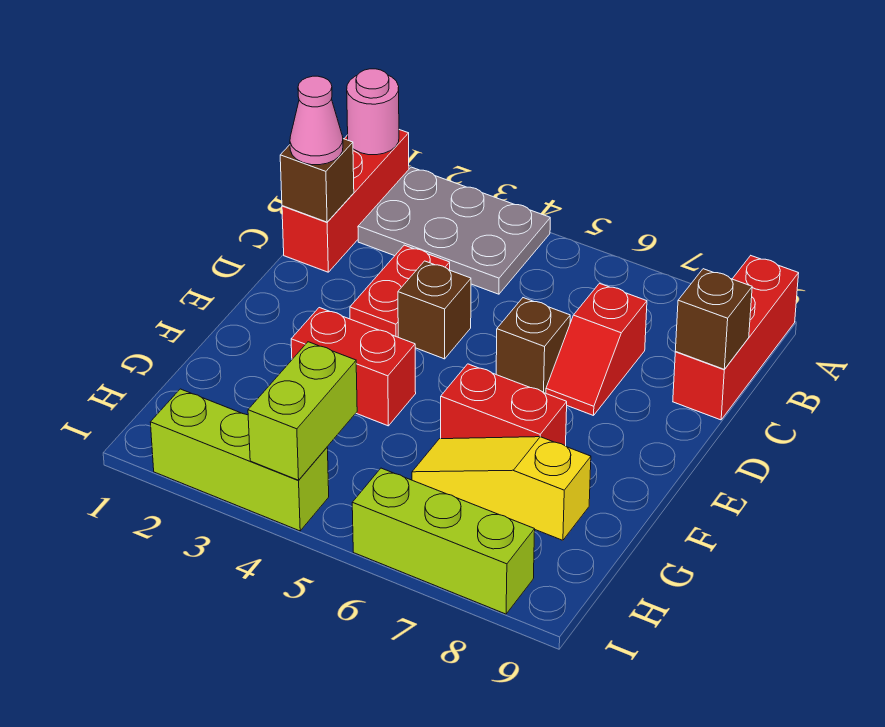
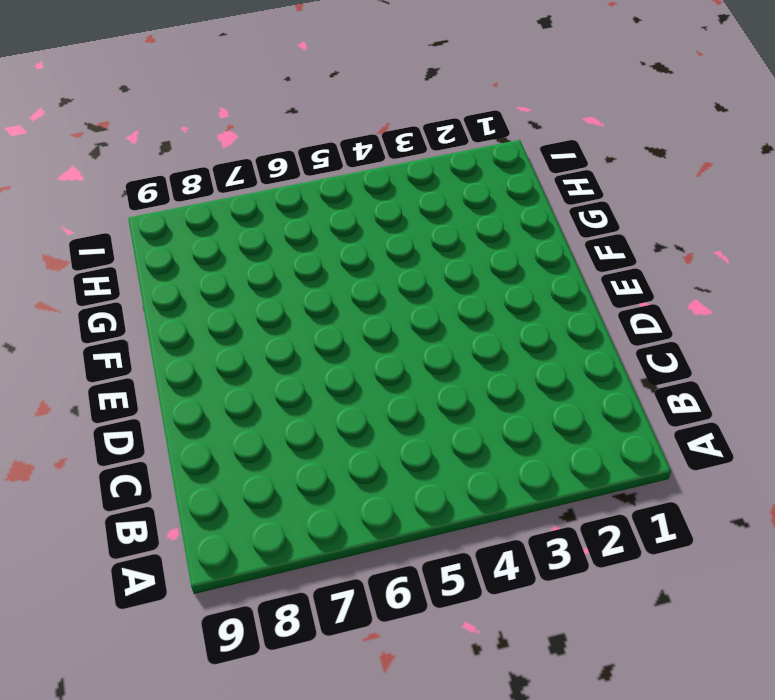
none -> red brick A1:C1 level 1
none -> grey plate A2:B4 level 1
none -> red brick A9:C9 level 1

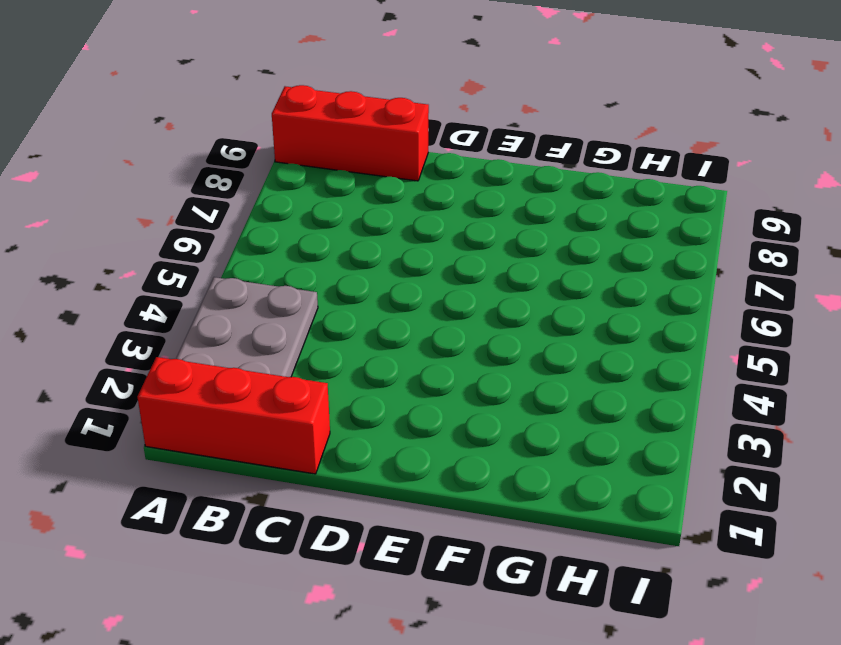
none -> red plate C3:D3 level 1
none -> red slope C7:D7 level 1 top C
none -> brown brick D4 level 1

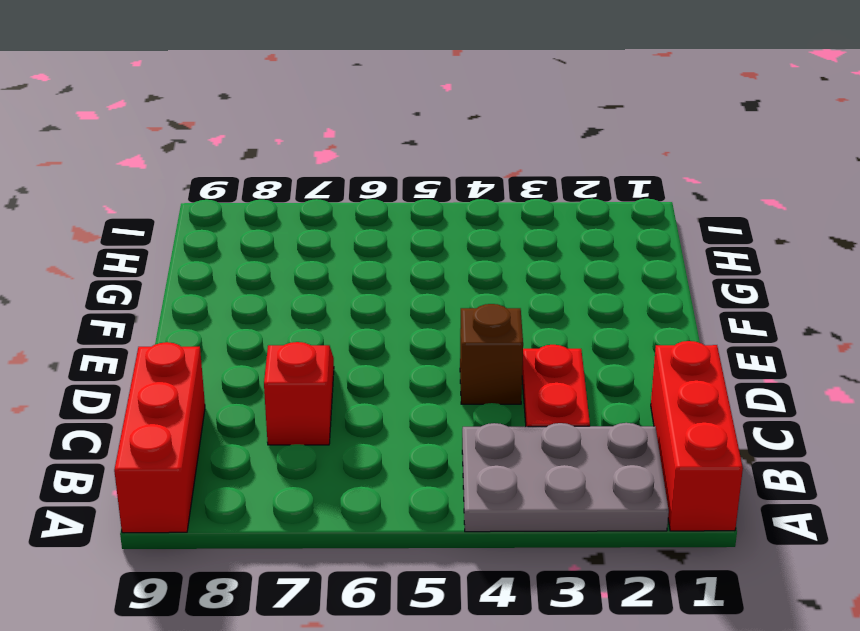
none -> brown brick D6 level 1
none -> red brick F3:F4 level 1
none -> red brick F6:F7 level 1

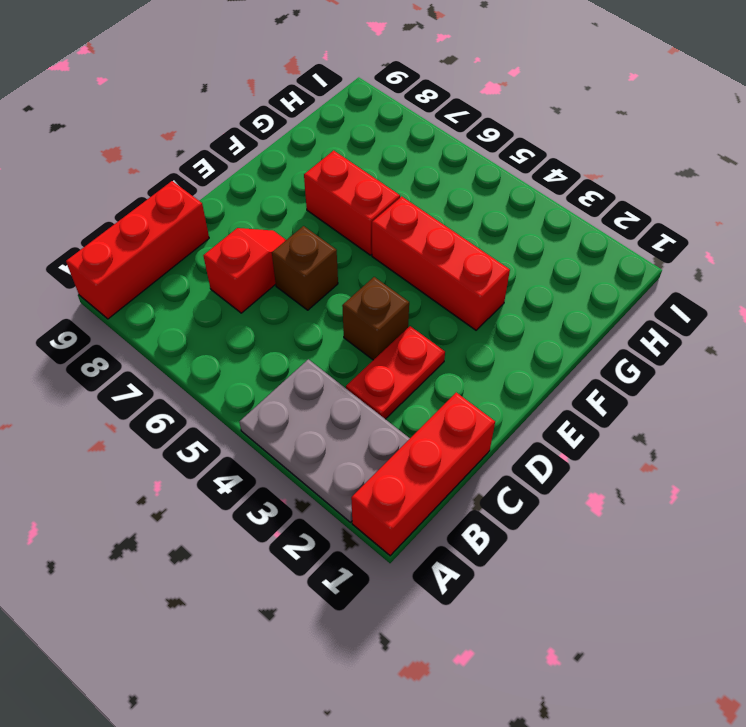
red brick F3:F5 level 1 -> red brick F3:F4 level 1
none -> yellow slope G6:G8 level 1 top 8
none -> lime brick I2:I4 level 1
none -> lime brick I6:I8 level 1

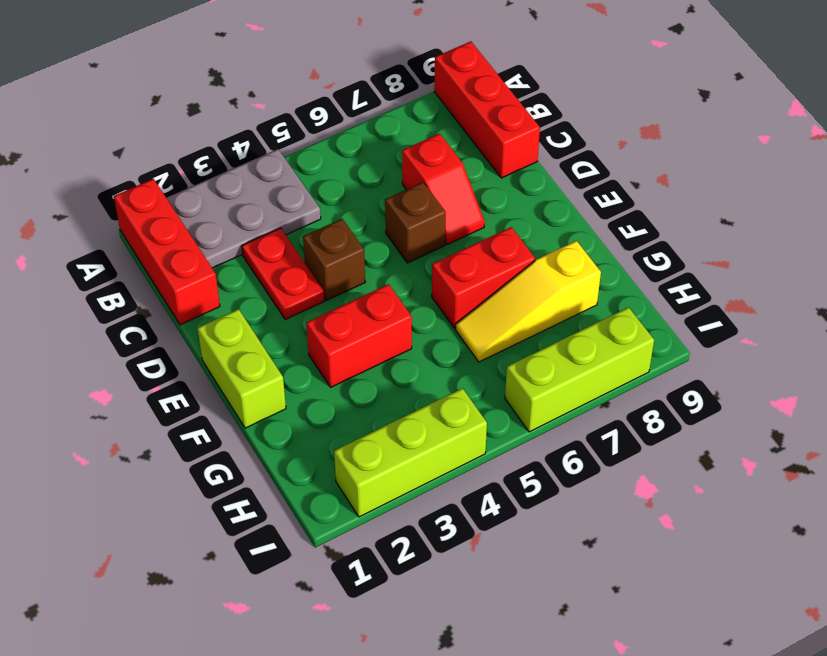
lime brick E1:F1 level 1 -> lime brick H4:I4 level 2
none -> pink round brick A1 level 2
none -> brown brick C1 level 2
none -> brown brick C9 level 2

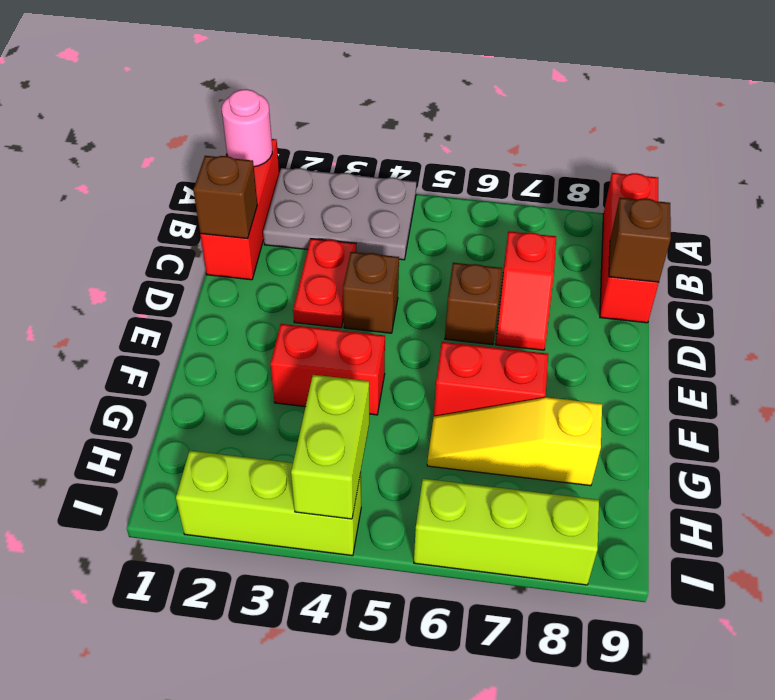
none -> pink cone C1 level 3

